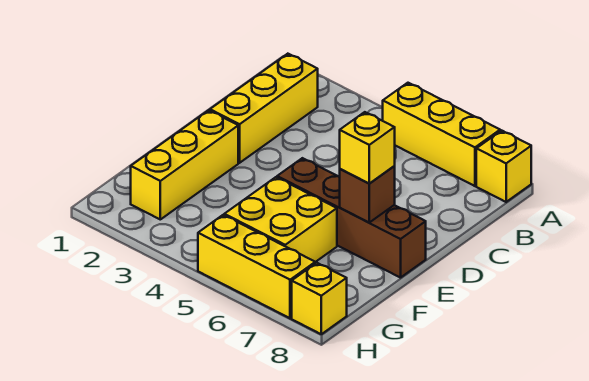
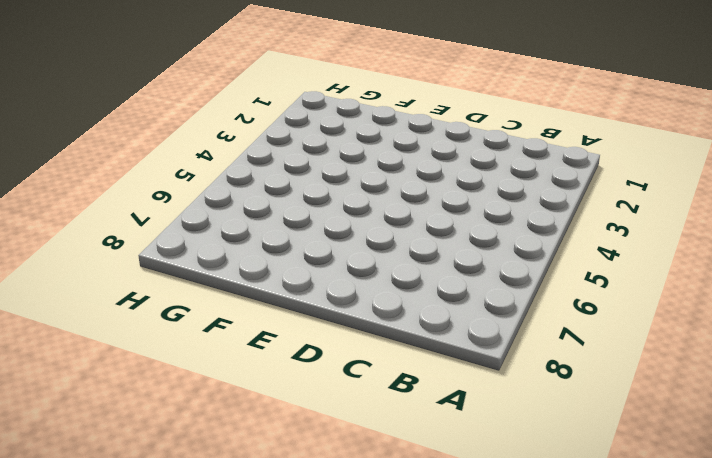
none -> yellow brick A5:A7 level 1
none -> yellow brick A8 level 1

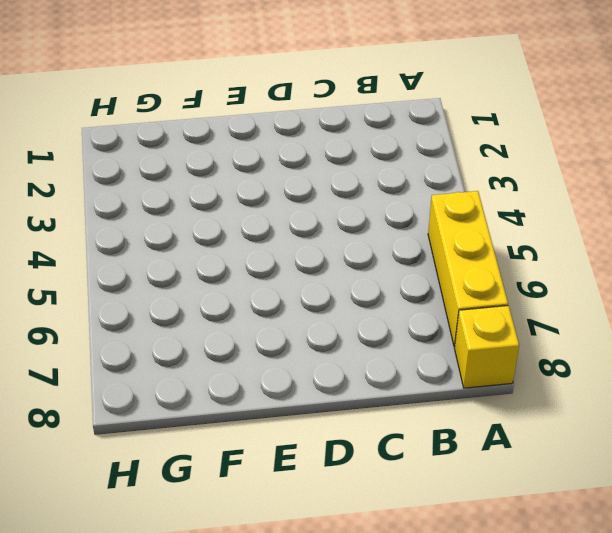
none -> yellow brick B2:D2 level 1
none -> yellow brick E2:G2 level 1

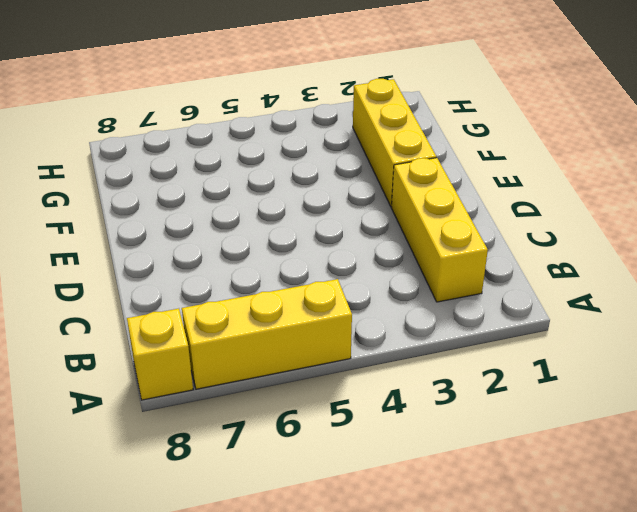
none -> brown brick E5:E8 level 1
none -> yellow brick F5:G6 level 1

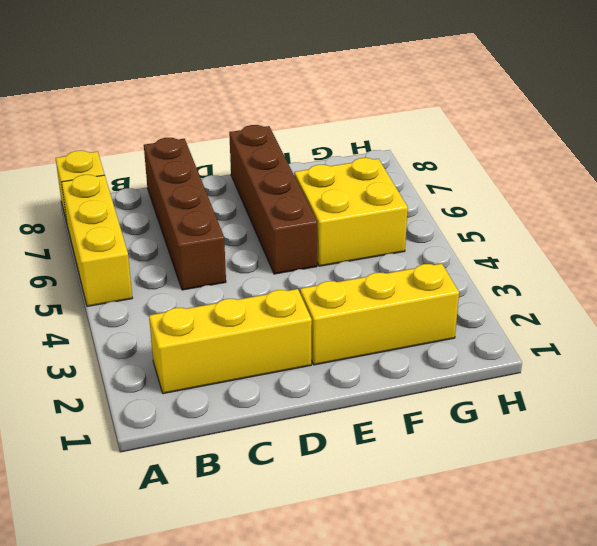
brown brick C5:C8 level 1 -> none
none -> yellow brick H5:H7 level 1
none -> yellow brick H8 level 1

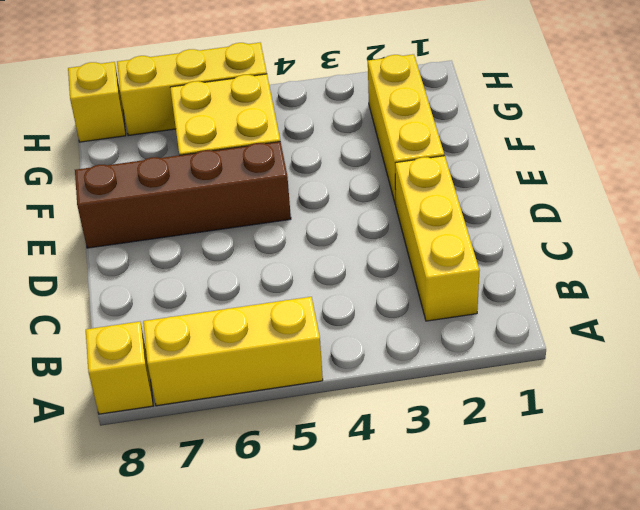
none -> brown brick E7 level 2
none -> yellow brick E7 level 3

